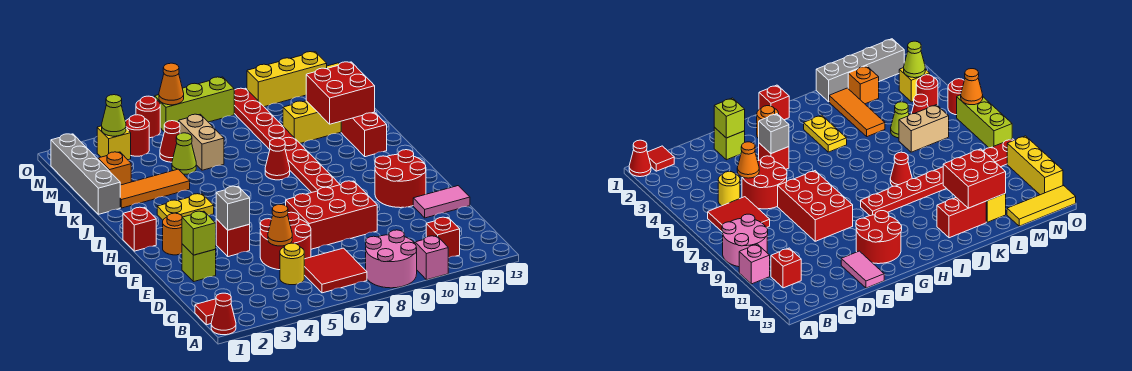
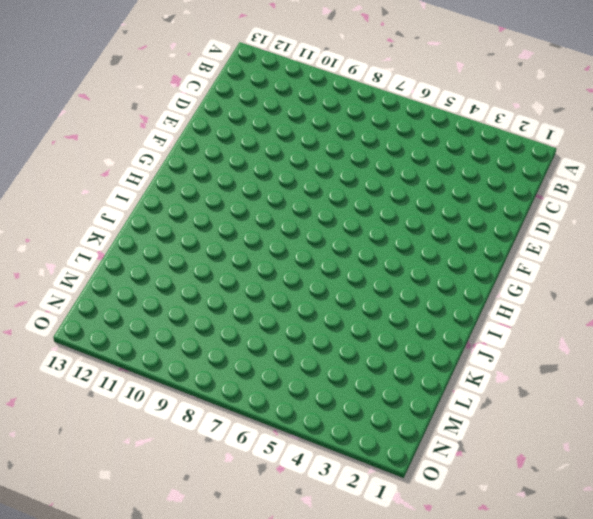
none -> red cone A1 level 1
none -> pink round brick A8:B9 level 1
none -> pink brick A10 level 1
none -> red tile B1 level 1

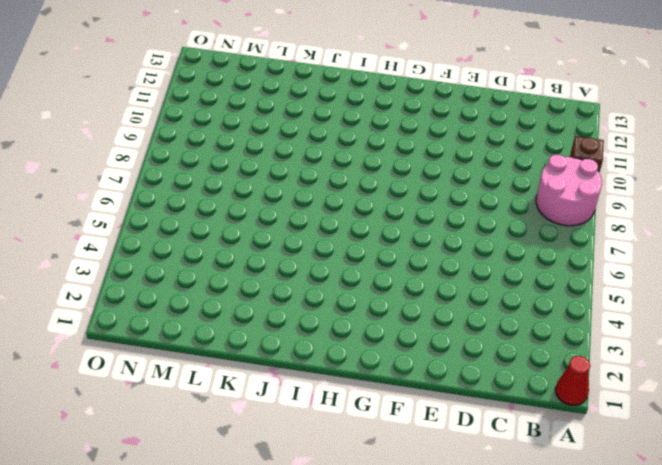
brown brick A10 level 1 -> pink brick A10 level 1
none -> red tile B1 level 1
none -> red tile B6:C7 level 1
none -> red brick B11 level 1
none -> yellow round brick C5 level 1

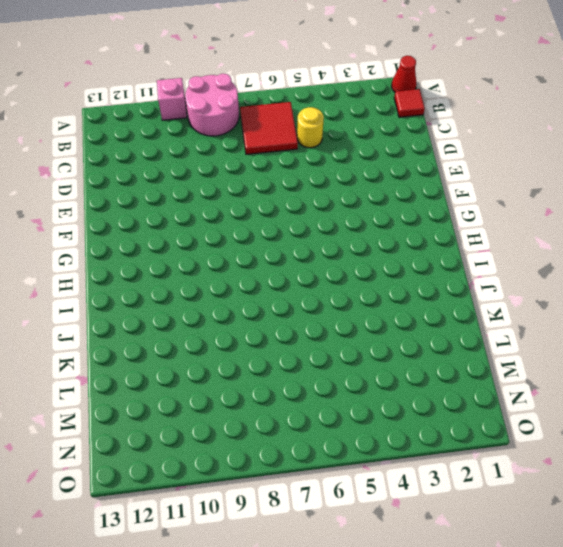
none -> red brick B11 level 1
none -> red round brick D5:E6 level 1
none -> lime brick E2 level 1
none -> red brick E7:F9 level 1

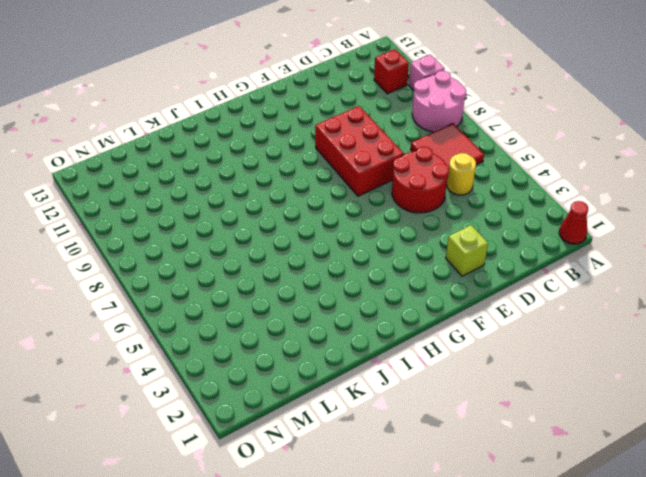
none -> red tile B1 level 1
none -> pink tile E12:E13 level 1
none -> red brick F4 level 1
none -> red round brick F11:G12 level 1

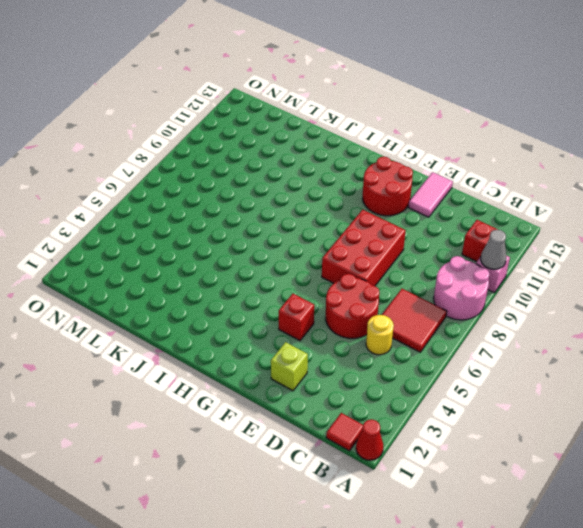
grey cone A10 level 2 -> none
none -> orange round brick G2 level 1
none -> red brick H1 level 1
none -> red plate H9:O9 level 1
none -> yellow plate I3:I4 level 1

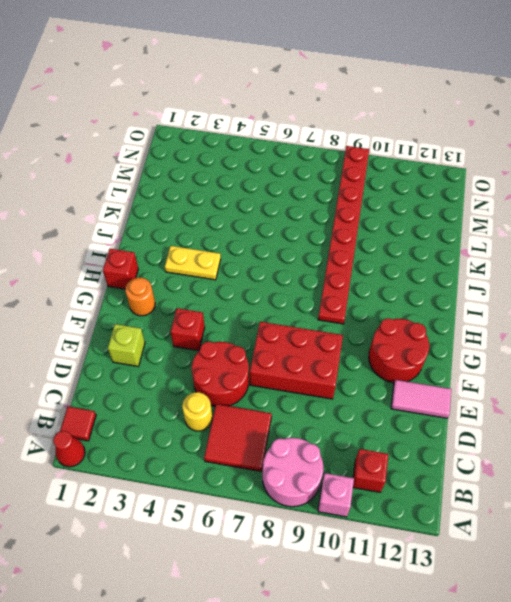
none -> red cone J8 level 1
none -> red brick J12:K12 level 1
none -> grey brick K1:N1 level 1
none -> orange tile K2:K4 level 1

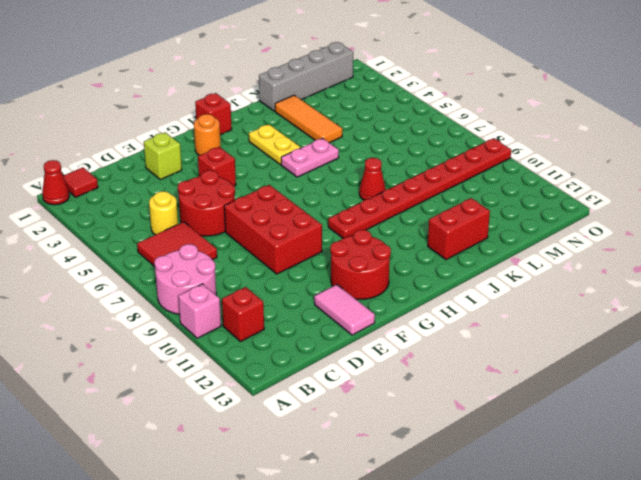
pink plate I5:J5 level 1 -> none
none -> orange brick L2 level 1
none -> lime cone L5 level 1
none -> tan brick L6:M6 level 1
none -> yellow brick L10:L12 level 1

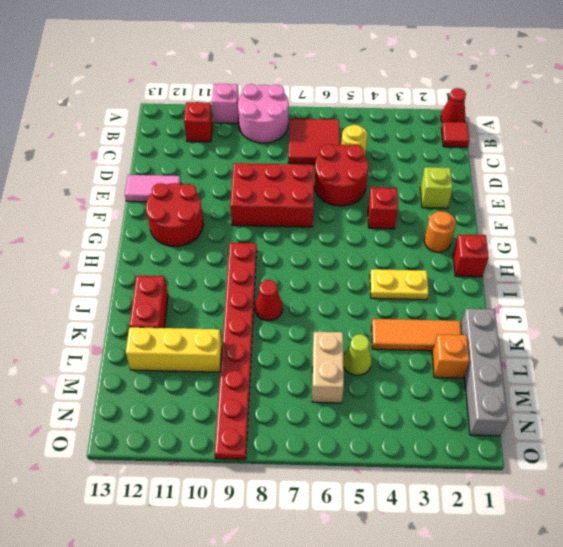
none -> red cone M5 level 1
none -> yellow tile M13:O13 level 1
none -> yellow brick N3 level 1
none -> red round brick N4 level 1

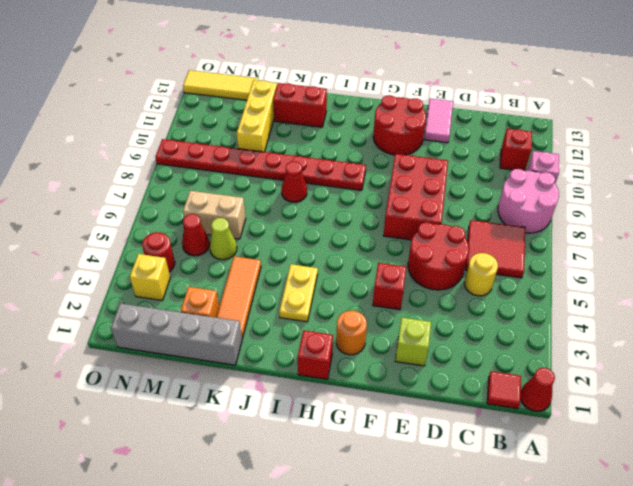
none -> red round brick O5 level 1
none -> lime brick O6:O8 level 1
none -> yellow brick O10:O12 level 1
none -> orange cone D5 level 2

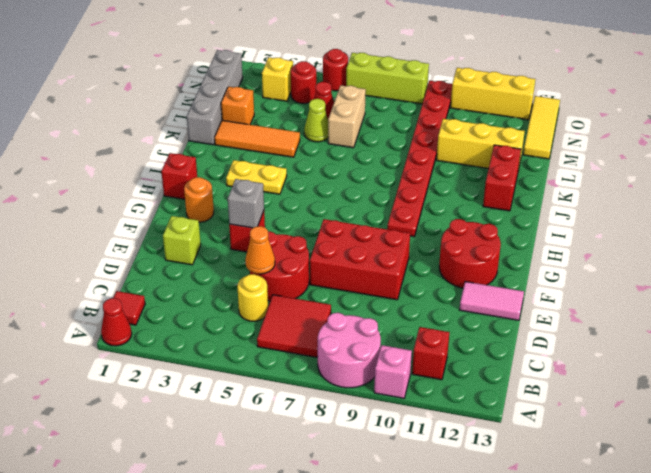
none -> red cone J8 level 1
none -> lime brick E2 level 2
none -> red brick K11:L12 level 2
none -> lime cone N3 level 2

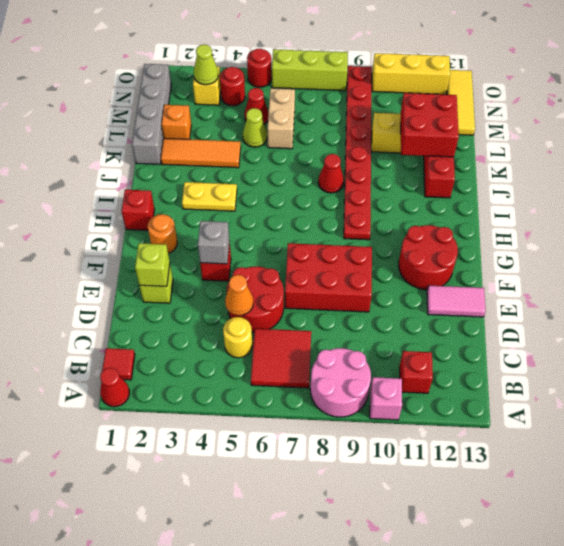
none -> orange cone O6 level 2

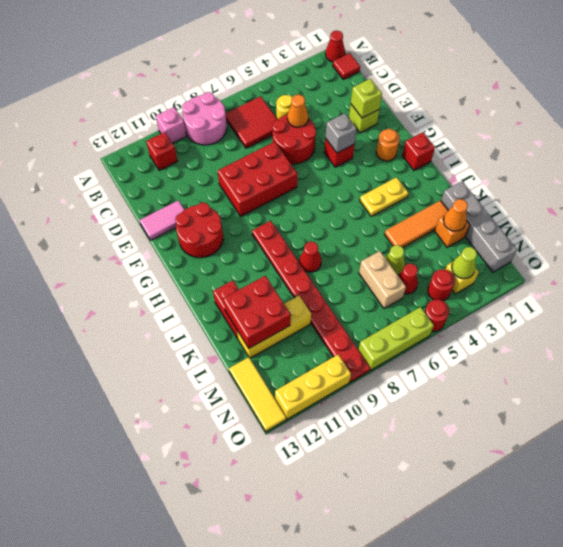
orange cone L2 level 2 -> orange cone O6 level 2

